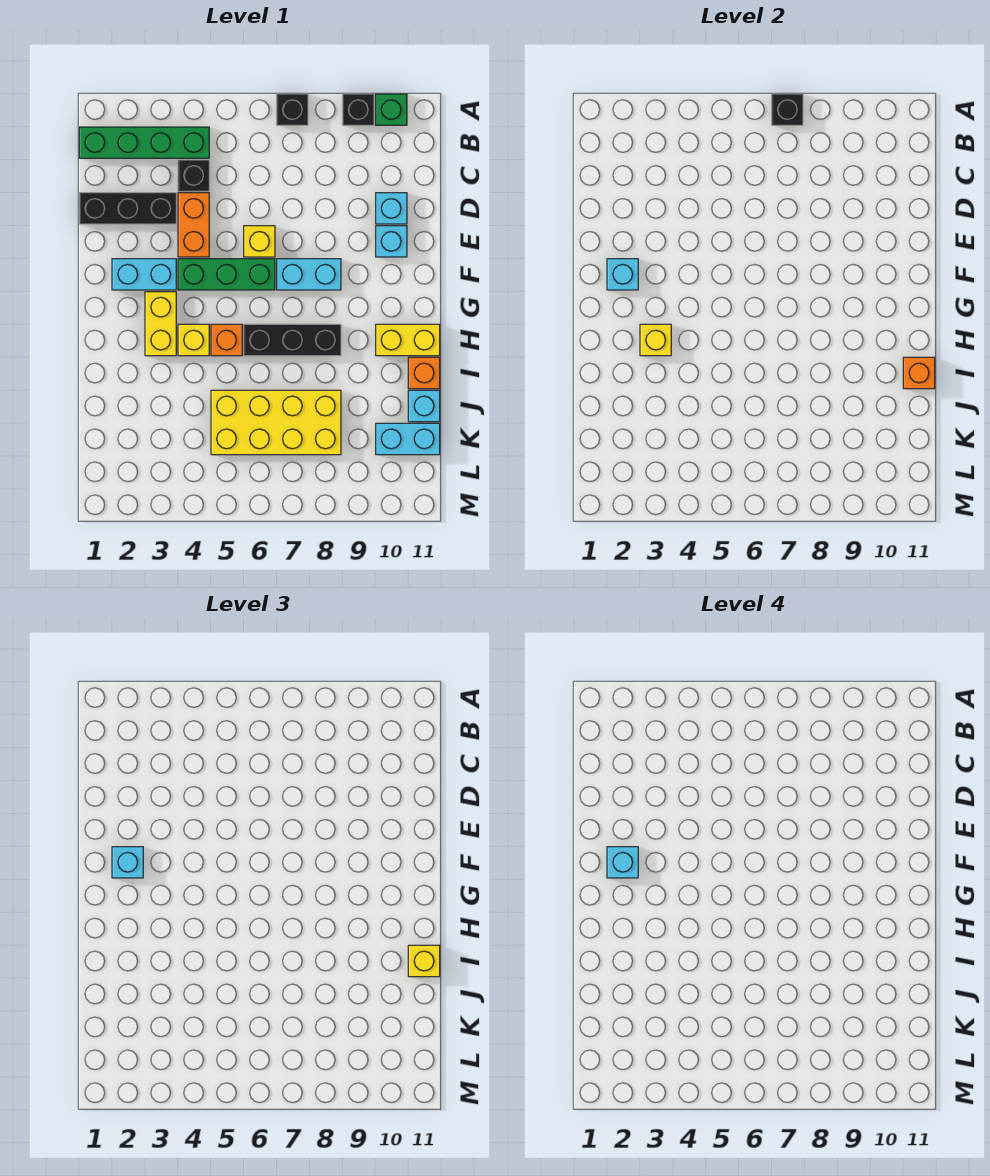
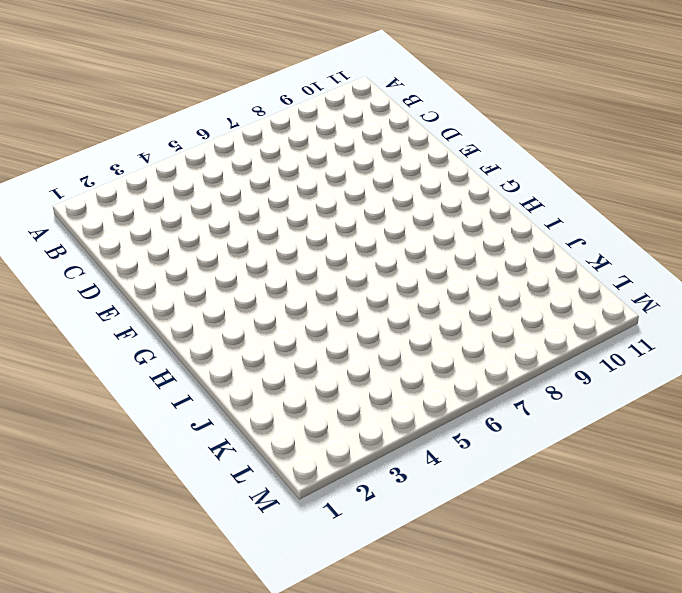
none -> black brick A7 level 1
none -> black brick A9 level 1
none -> green brick A10 level 1

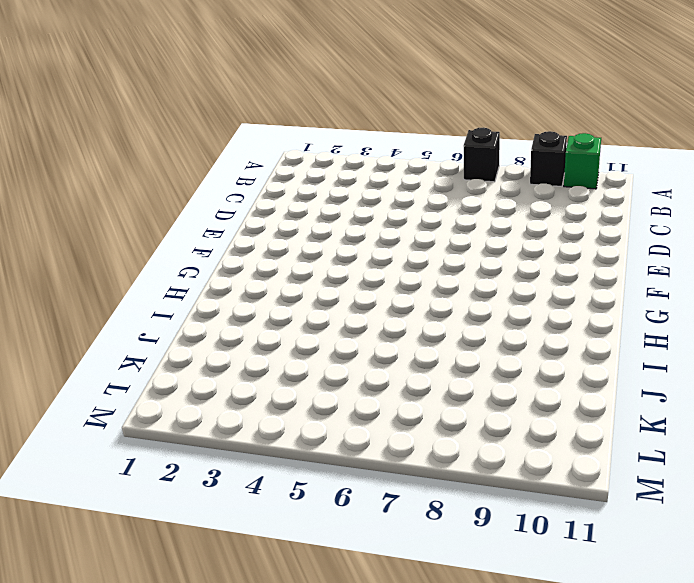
none -> green brick B1:B4 level 1
none -> black brick C4 level 1
none -> black brick D1:D3 level 1

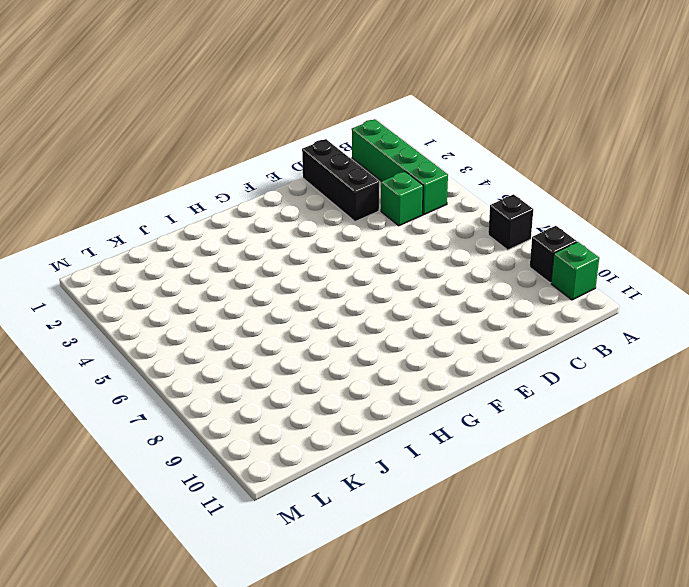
green brick C4 level 1 -> black brick C4 level 1
none -> orange brick D4:E4 level 1
none -> cyan brick D10 level 1
none -> yellow brick E6 level 1

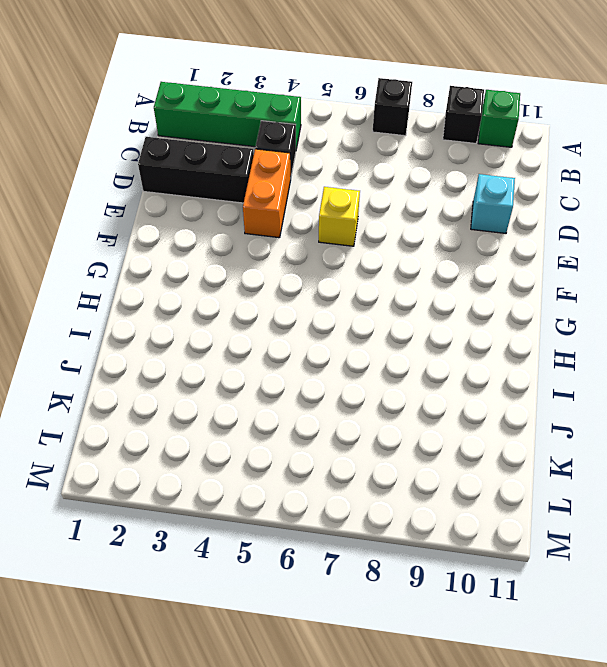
none -> cyan brick E10 level 1
none -> cyan brick F2:F3 level 1
none -> green brick F4:F6 level 1

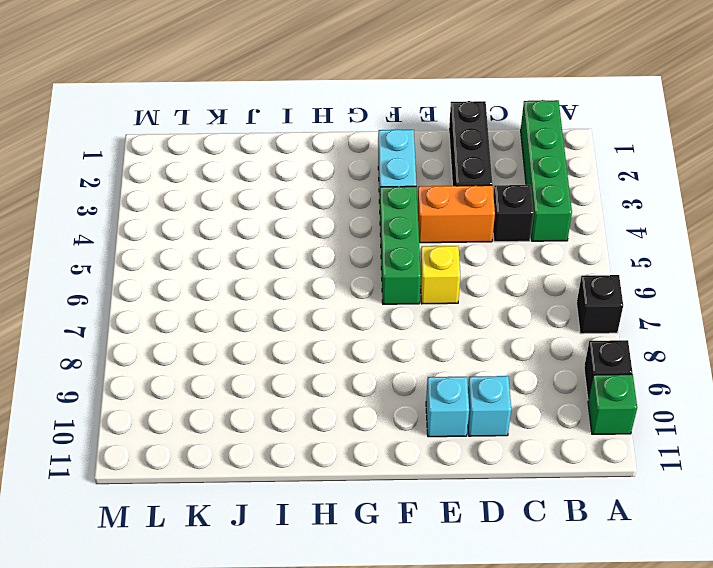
none -> cyan brick F7:F8 level 1
none -> yellow brick G3:H3 level 1
none -> yellow brick H4 level 1

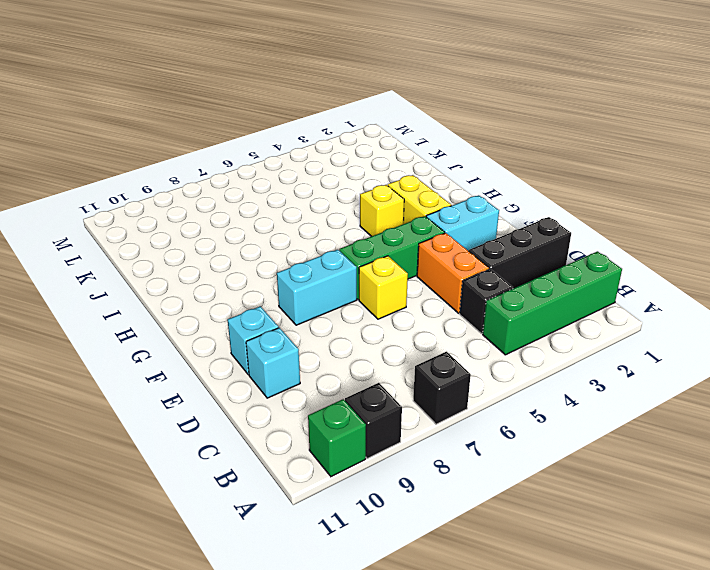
none -> orange brick H5 level 1
none -> black brick H6:H8 level 1
none -> yellow brick H10:H11 level 1

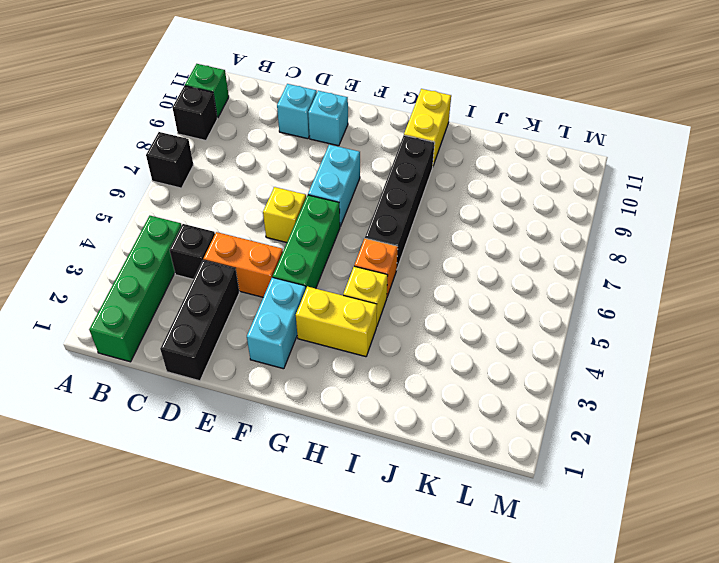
black brick H6:H9 level 1 -> black brick H6:H8 level 1
none -> orange brick I11 level 1
none -> yellow brick J5:K8 level 1
none -> cyan brick J11 level 1

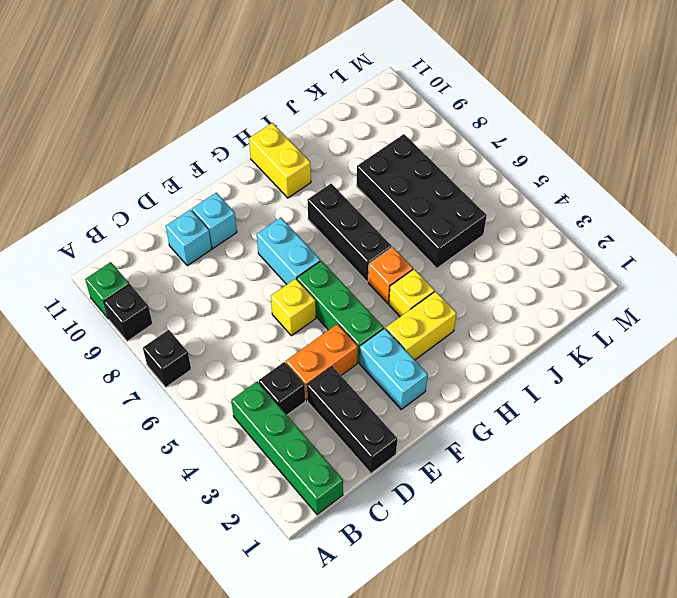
black brick J5:K8 level 1 -> yellow brick J5:K8 level 1
none -> orange brick I11 level 1
none -> cyan brick J11 level 1
none -> cyan brick K10:K11 level 1

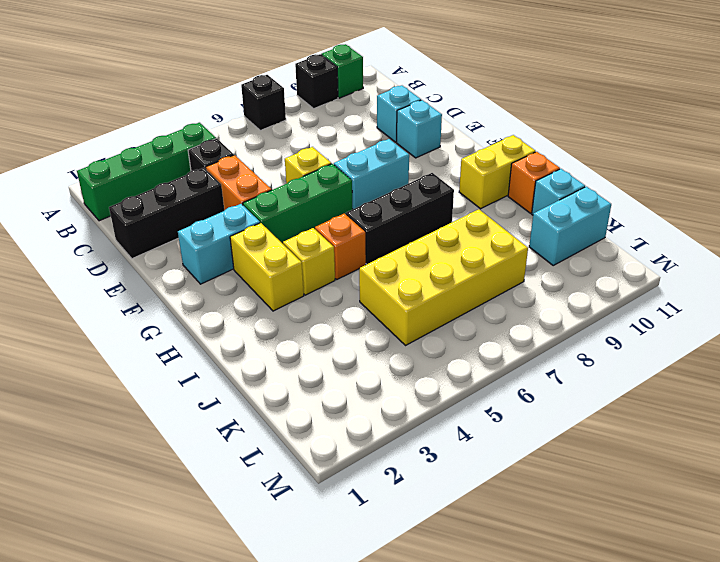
none -> black brick A7 level 2
none -> cyan brick F2 level 2
none -> yellow brick H3 level 2

